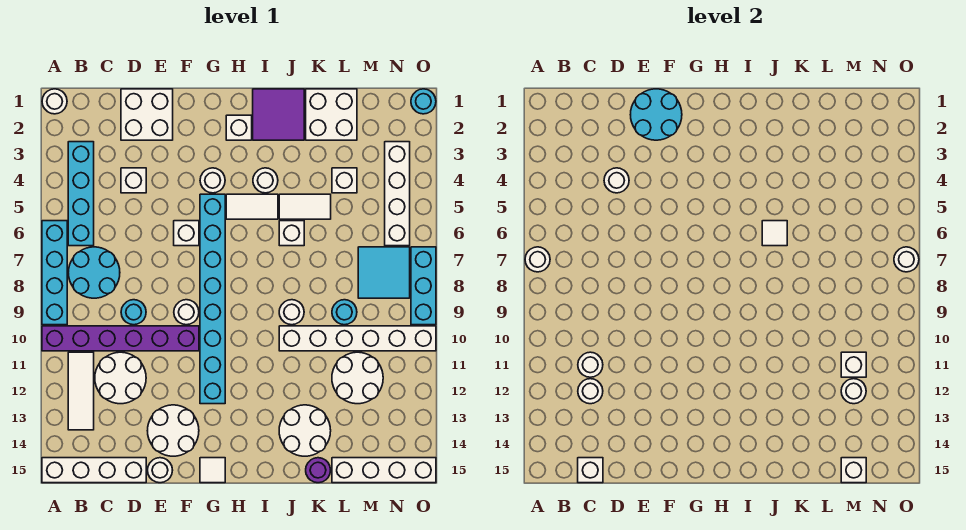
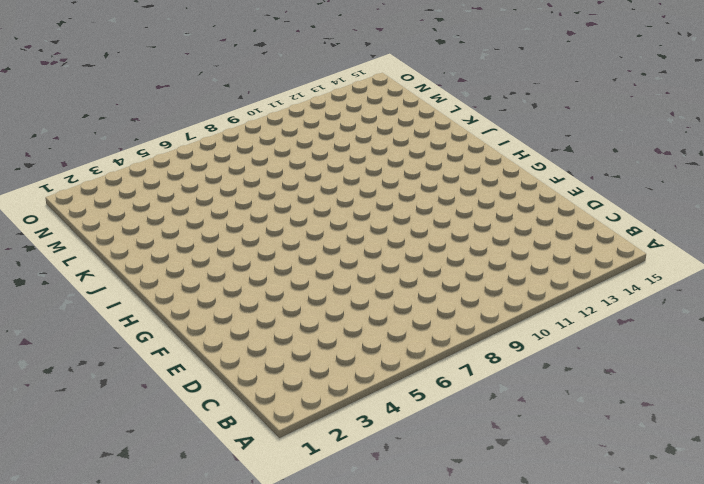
none -> white round brick A1 level 1
none -> cyan brick A6:A9 level 1
none -> purple brick A10:F10 level 1
none -> white brick A15:D15 level 1

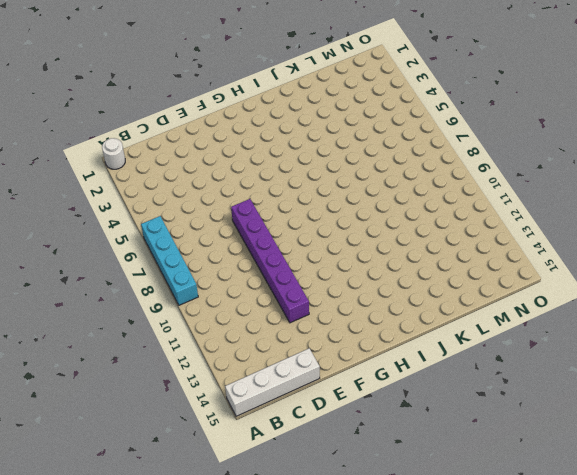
purple brick E7:E12 level 1 -> purple brick A10:F10 level 1
none -> cyan brick B3:B6 level 1
none -> cyan round brick B7:C8 level 1
none -> white tile B11:B13 level 1
none -> white round brick C11:D12 level 1

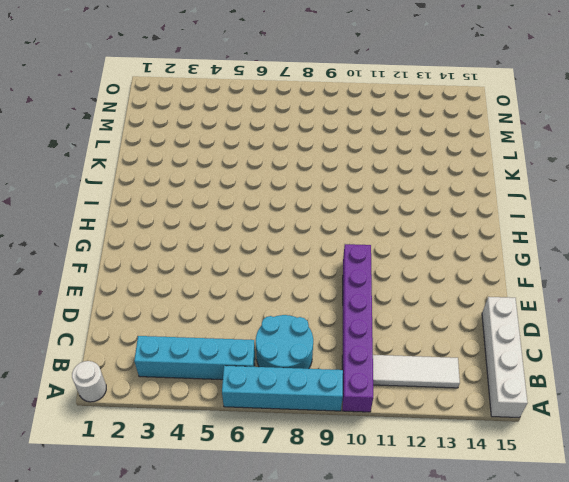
none -> white round brick C11:D12 level 1
none -> white brick D1:E2 level 1
none -> white brick D4 level 1
none -> cyan round brick D9 level 1

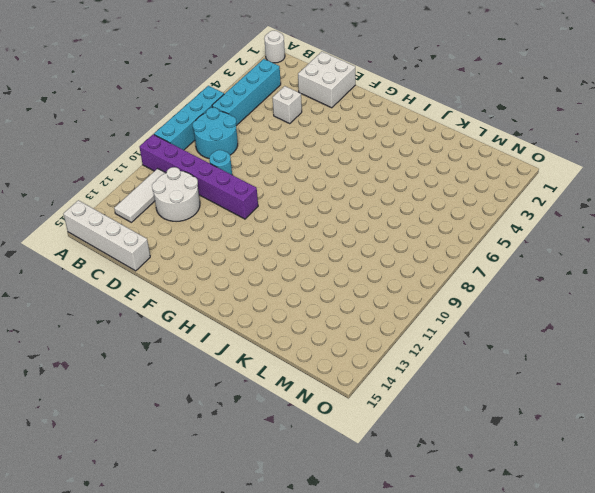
none -> white round brick E13:F14 level 1
none -> white round brick E15 level 1
none -> white brick F6 level 1
none -> white round brick F9 level 1

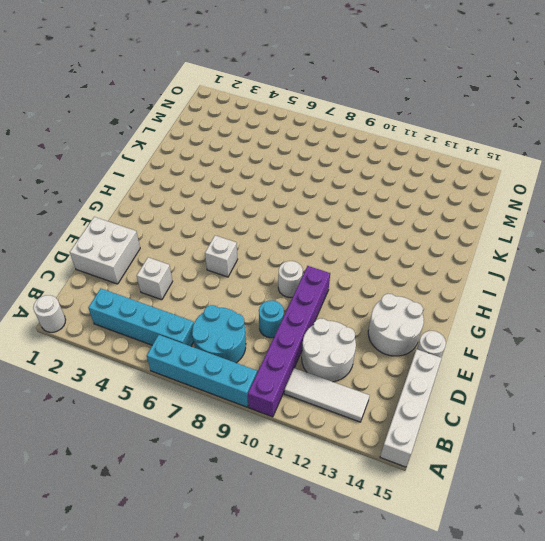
none -> white round brick G4 level 1
none -> cyan brick G5:G12 level 1
none -> white tile G15 level 1
none -> white brick H2 level 1

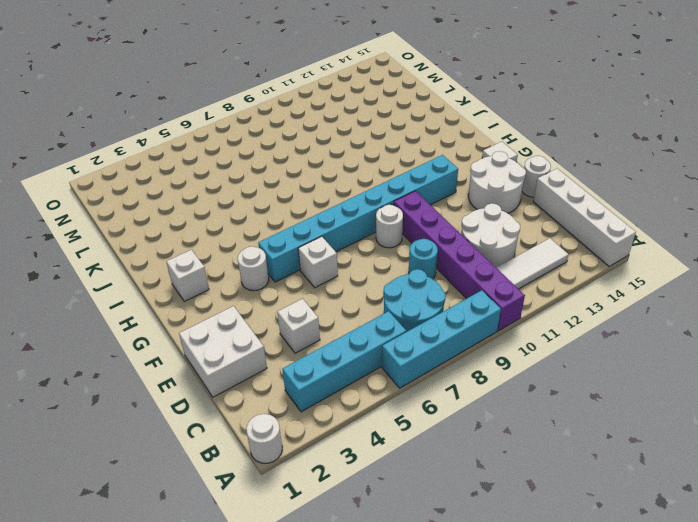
none -> white tile H5:I5 level 1
none -> purple tile I1:J2 level 1
none -> white round brick I4 level 1
none -> white tile J5:K5 level 1

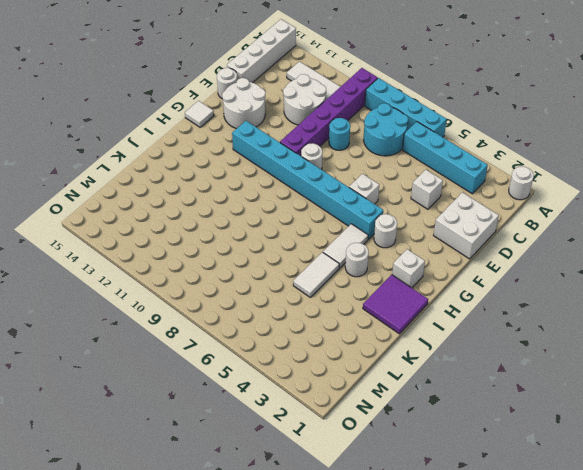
none -> white brick J6 level 1
none -> white round brick J9 level 1
none -> white brick J10:O10 level 1
none -> white round brick J13:K14 level 1

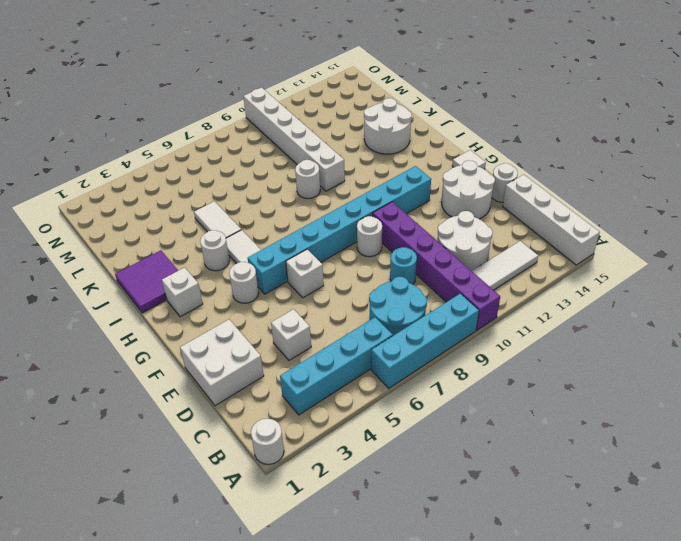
none -> white brick J6 level 1
none -> white brick K1:L2 level 1
none -> purple round brick K15 level 1
none -> white brick L4 level 1

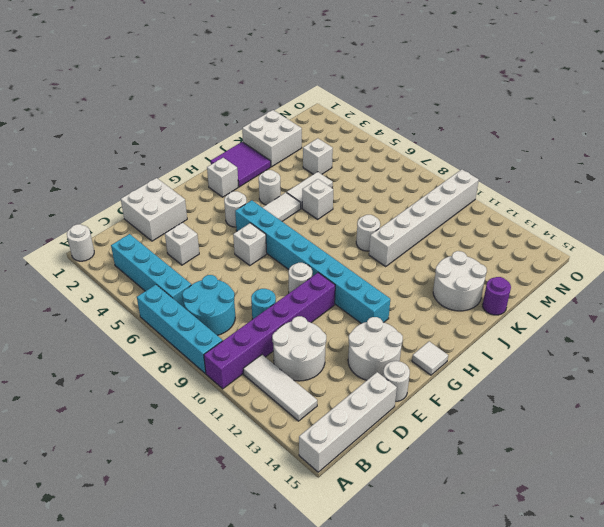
none -> cyan round brick L9 level 1
none -> white round brick L11:M12 level 1
none -> white brick L15:O15 level 1
none -> cyan tile M7:N8 level 1

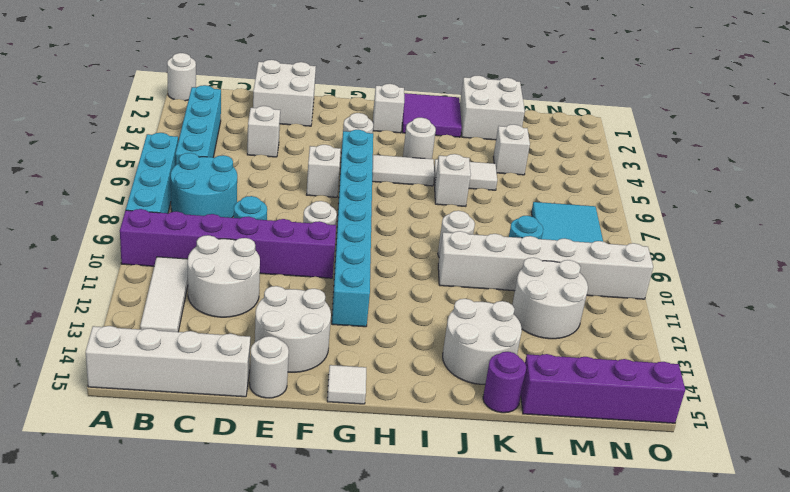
purple brick L15:O15 level 1 -> white brick L15:O15 level 1
none -> white brick N3:N6 level 1
none -> cyan round brick O1 level 1
none -> cyan brick O7:O9 level 1
none -> white round brick A7 level 2

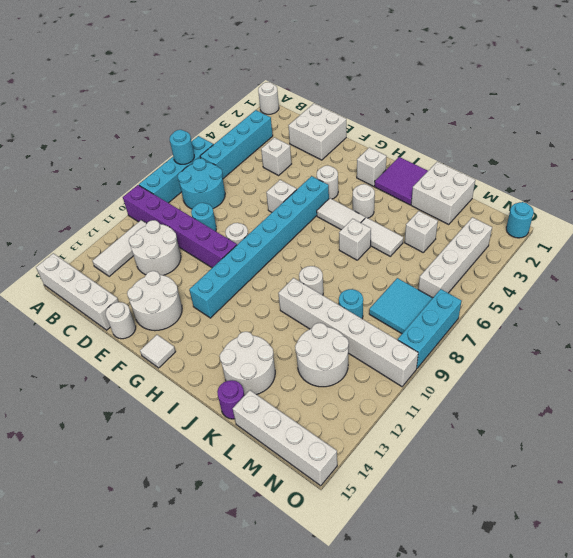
cyan round brick A7 level 2 -> white round brick A7 level 2
none -> white round brick C11 level 2
none -> white round brick C12 level 2
none -> white brick C15 level 2
none -> white round brick D4 level 2

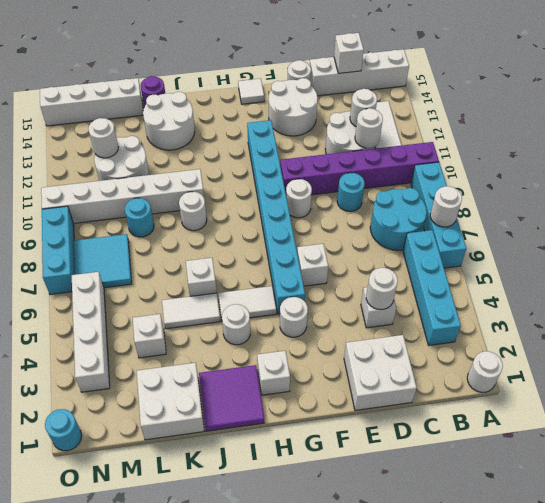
none -> cyan round brick E1:F2 level 2
none -> white tile J6 level 2
none -> white brick M11 level 2
none -> white brick M15 level 2

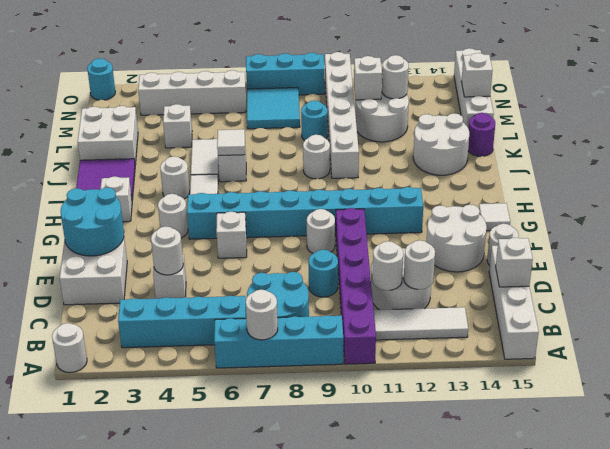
none -> white round brick O7 level 2

